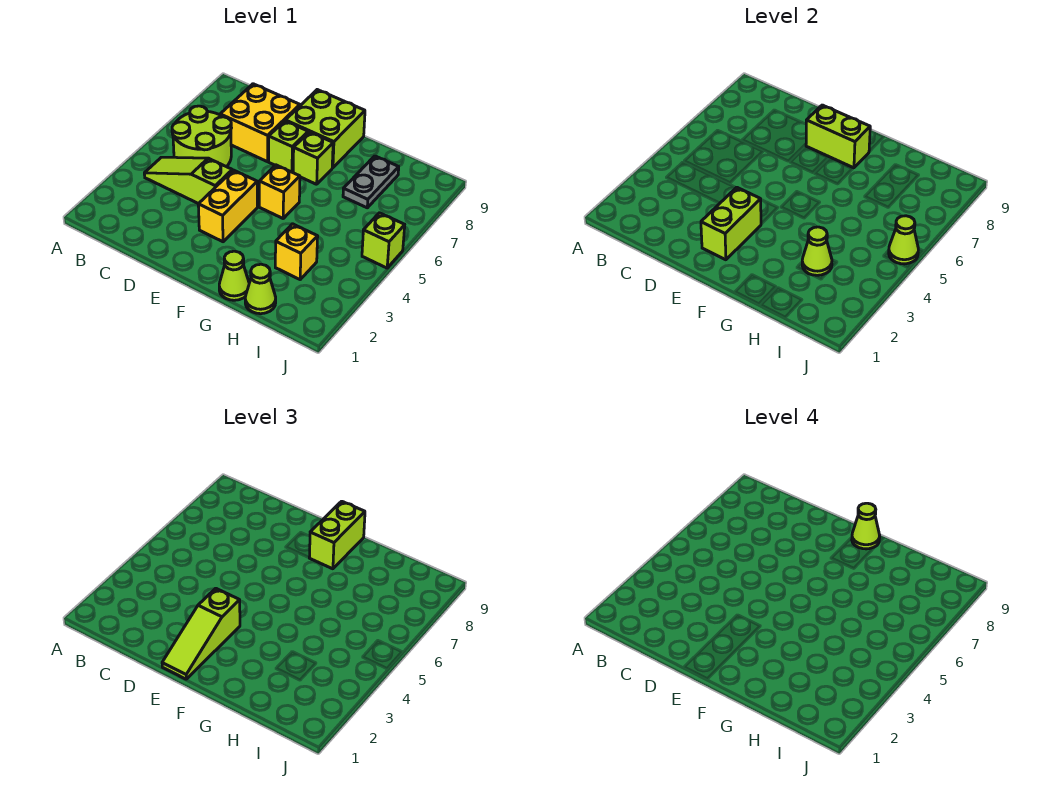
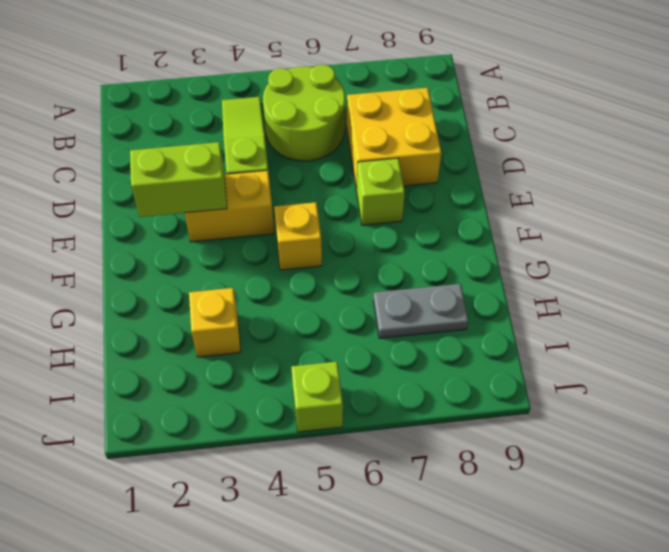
none -> lime brick E8:F9 level 1
none -> lime brick F7 level 1
none -> lime cone G1 level 1

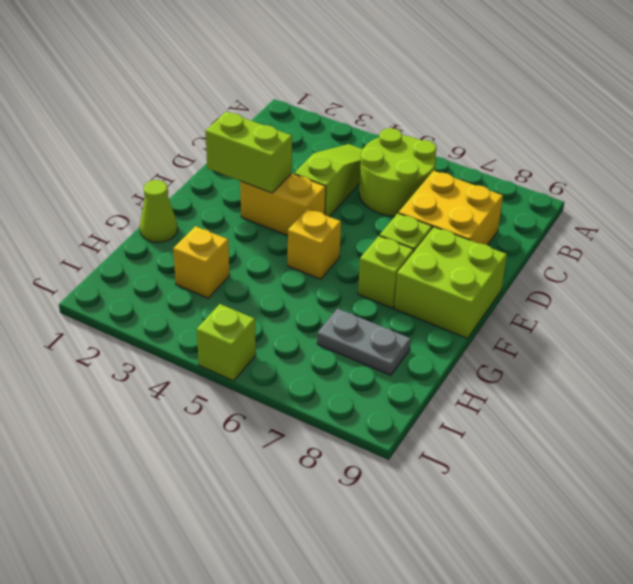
none -> lime cone H1 level 1
none -> lime brick E8:F8 level 2
none -> lime cone H3 level 2

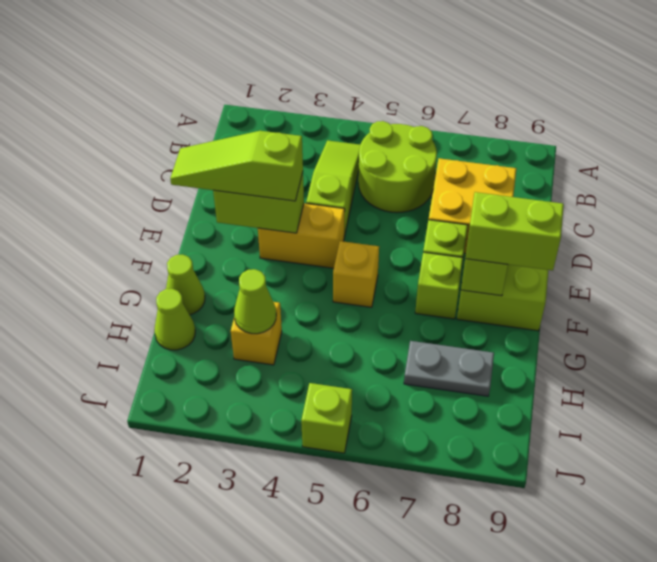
none -> lime cone J5 level 2
none -> lime cone F9 level 4

